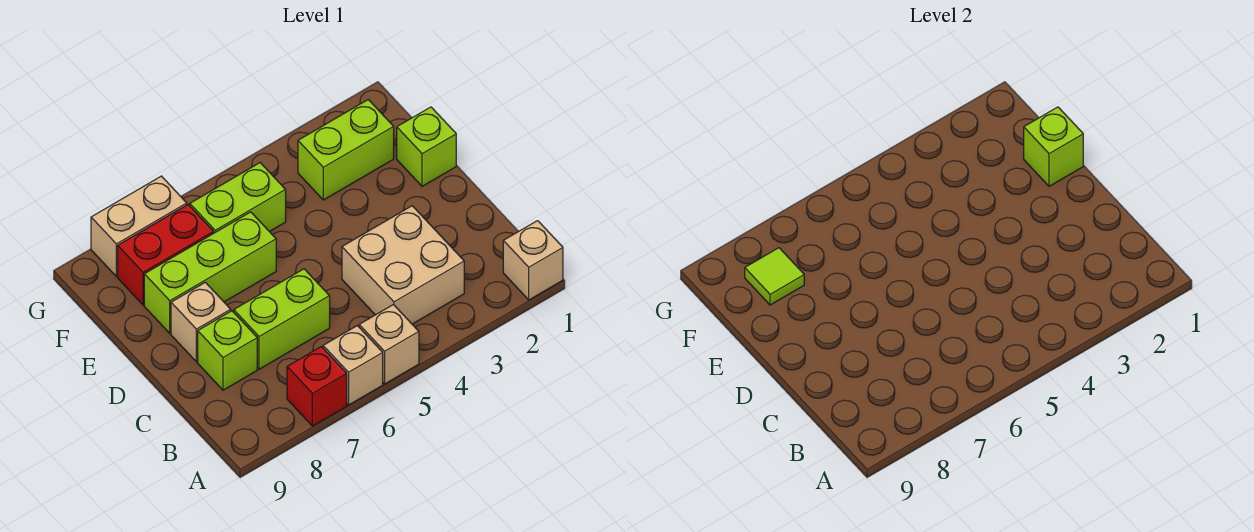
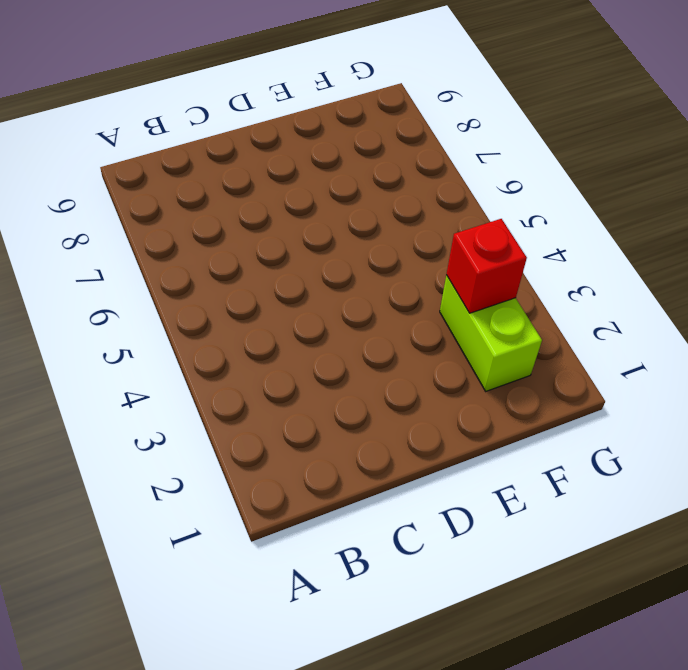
red brick F3 level 2 -> red brick A7 level 1
none -> tan brick A1 level 1
none -> tan brick A5 level 1
none -> tan brick A6 level 1

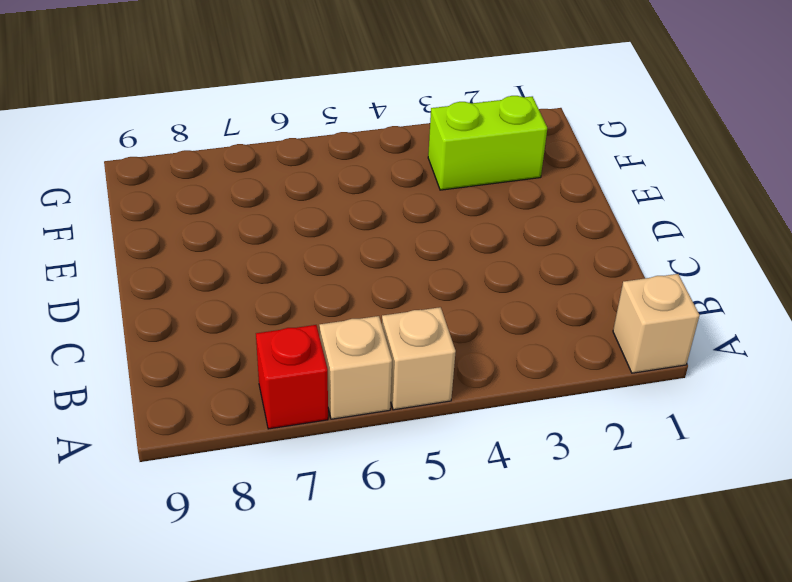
none -> tan brick B3:C4 level 1
none -> lime brick C6:C7 level 1
none -> lime brick C8 level 1

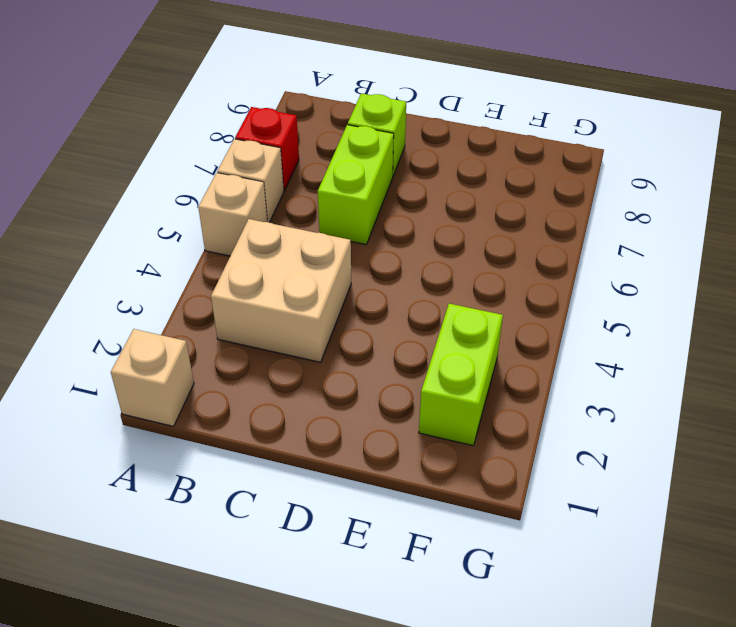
none -> tan brick D8 level 1
none -> lime brick E1 level 1
none -> lime brick E6:E8 level 1

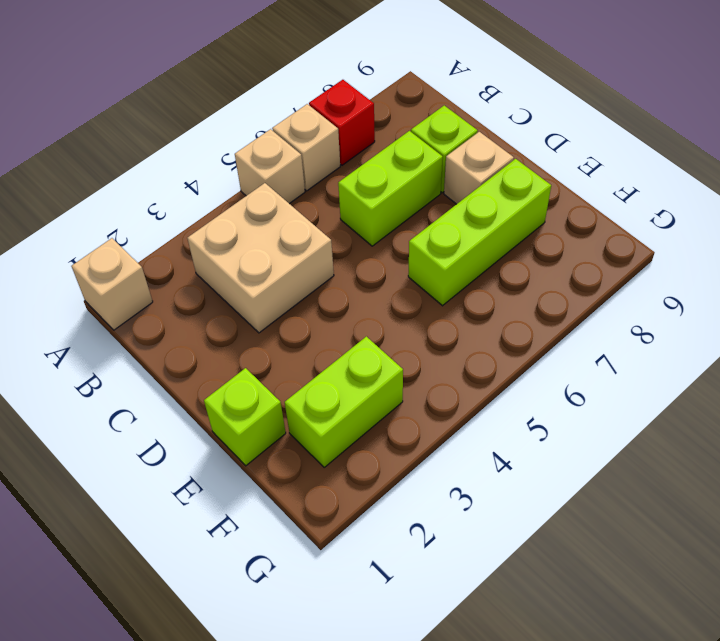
none -> lime brick F5:F6 level 1
none -> red brick F7:F8 level 1
none -> tan brick G7:G8 level 1

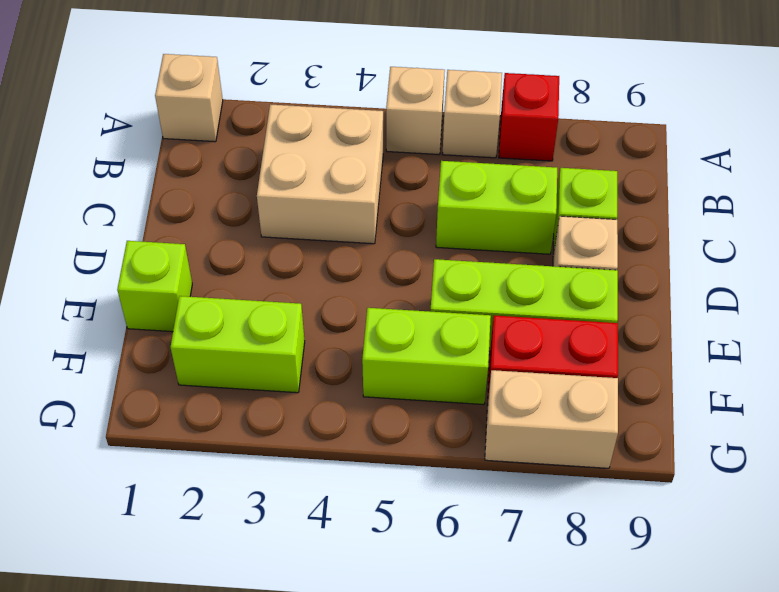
none -> lime brick E1 level 2
none -> lime tile F8 level 2

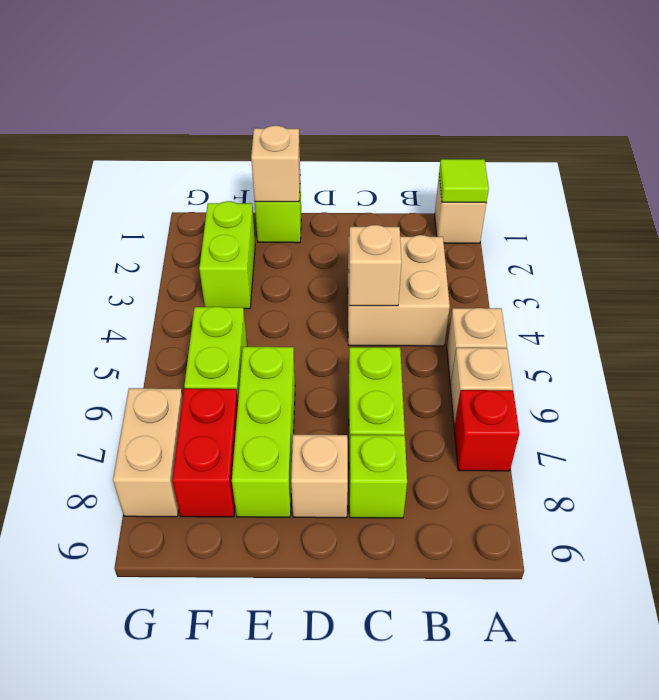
lime tile A1 level 2 -> lime tile F8 level 2
tan brick C4 level 2 -> none
tan brick E1 level 2 -> lime brick E1 level 2

